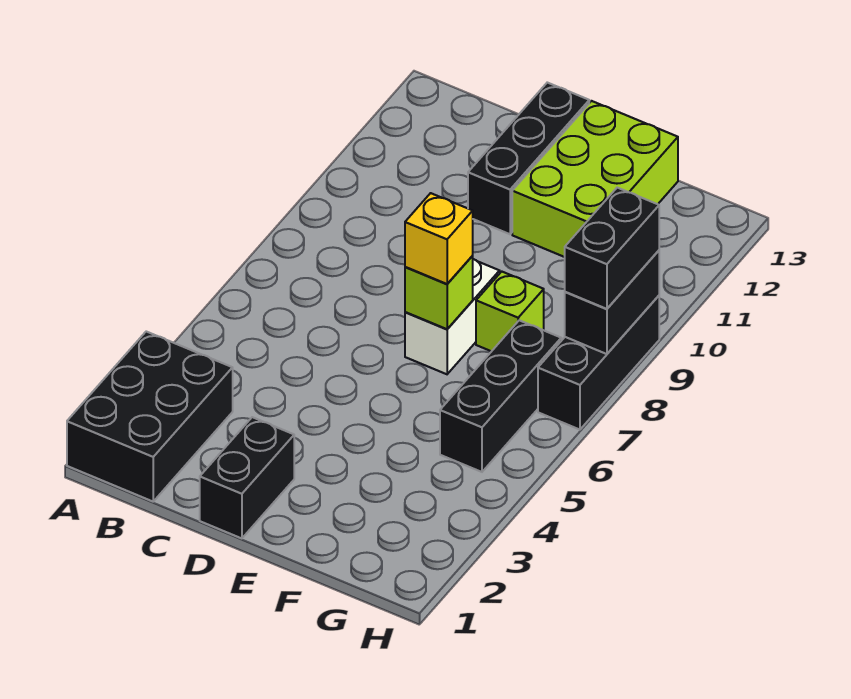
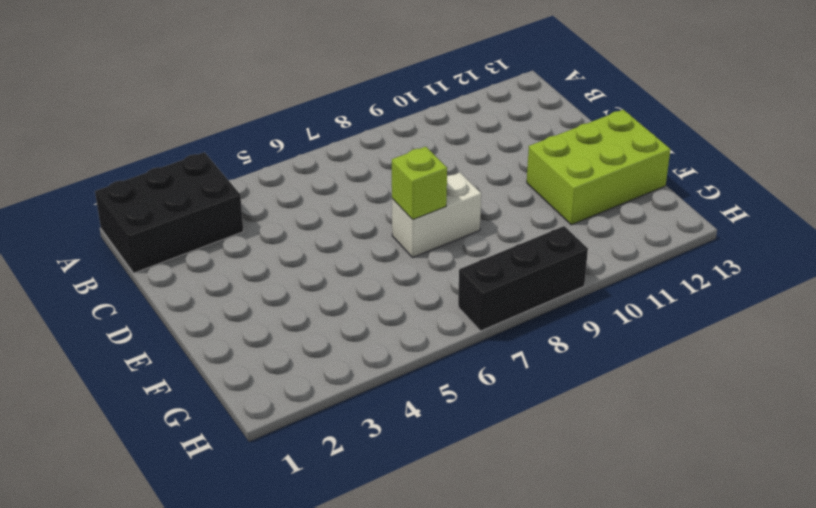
none -> black brick D1:D2 level 1
none -> black brick D11:D13 level 1
none -> lime brick F8 level 1

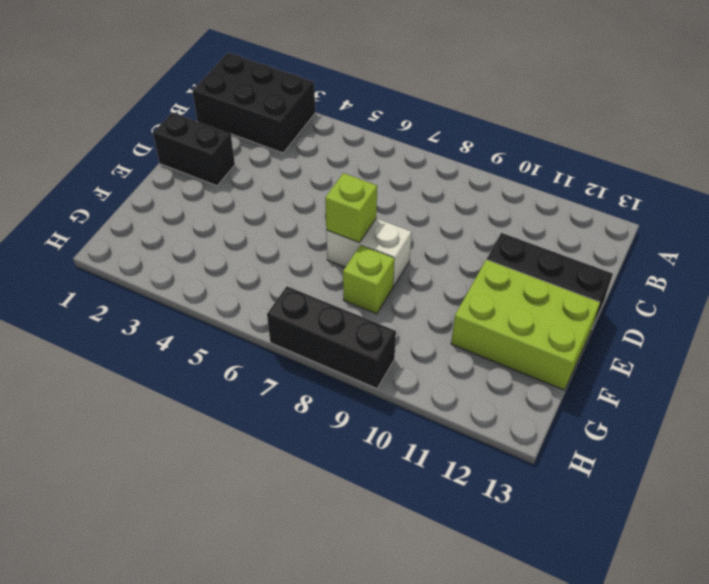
none -> black brick G5:G7 level 1
none -> black brick H8:H9 level 2
none -> yellow brick E7 level 3

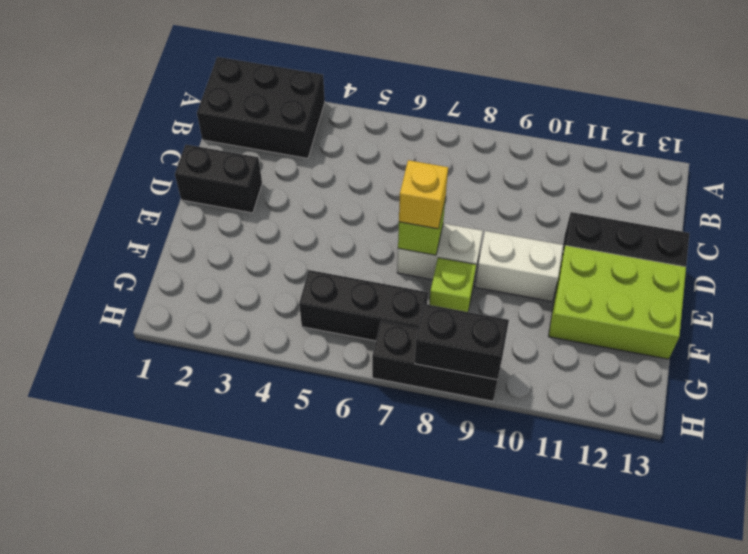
white brick E9:E10 level 1 -> none
none -> black brick H8:H9 level 3

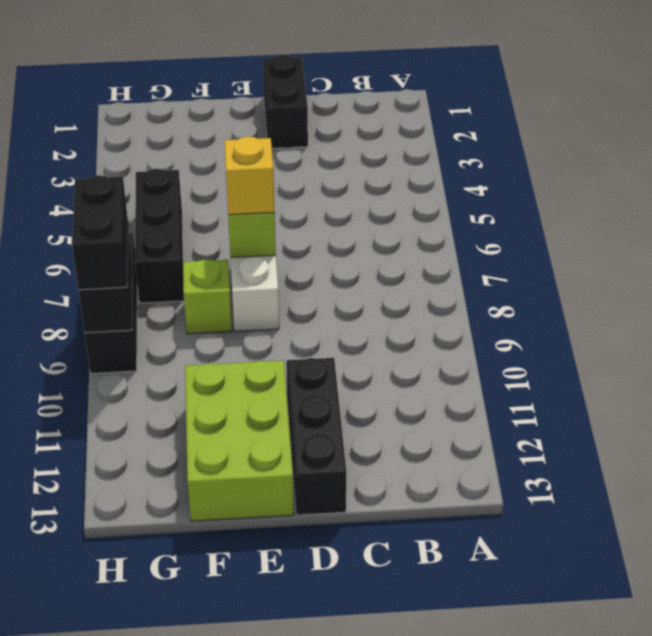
none -> black brick A1:B3 level 1

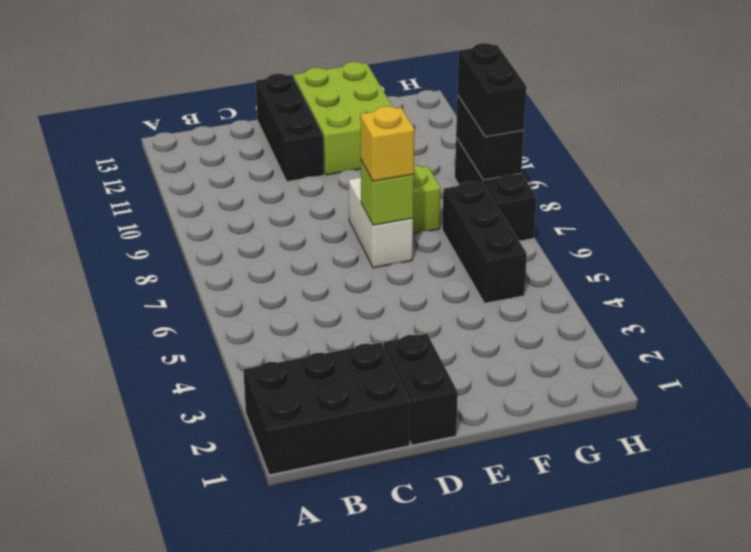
black brick A1:C2 level 1 -> black brick A1:B3 level 1

